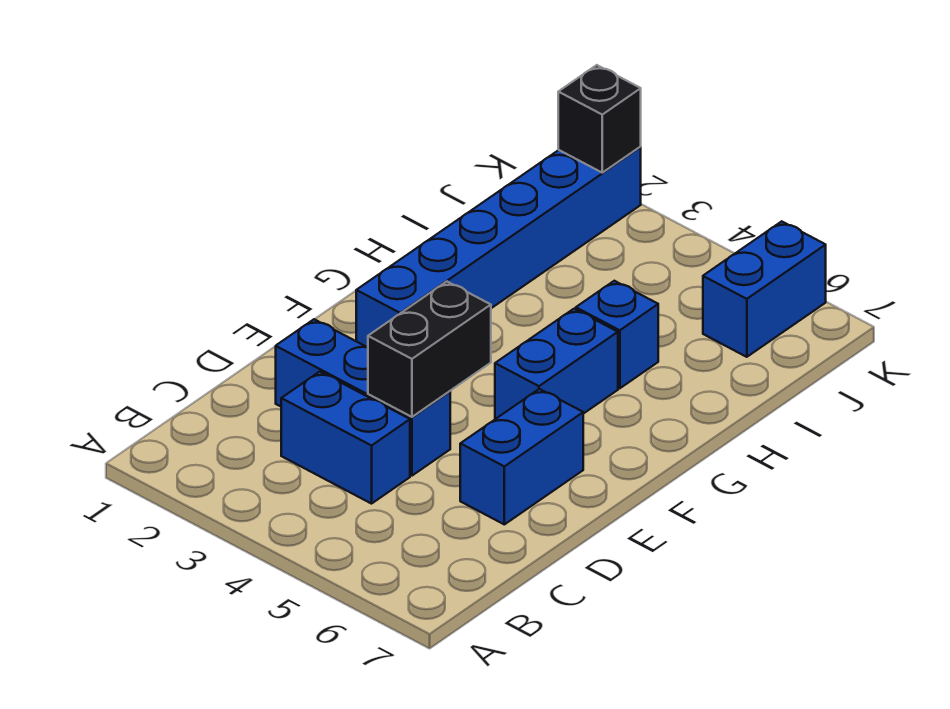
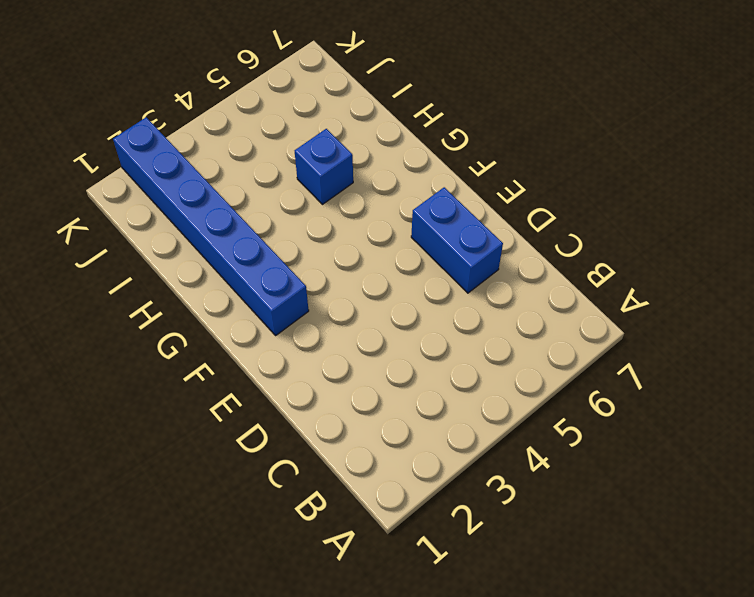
none -> blue brick C3:C4 level 1
none -> blue brick D2:D4 level 1

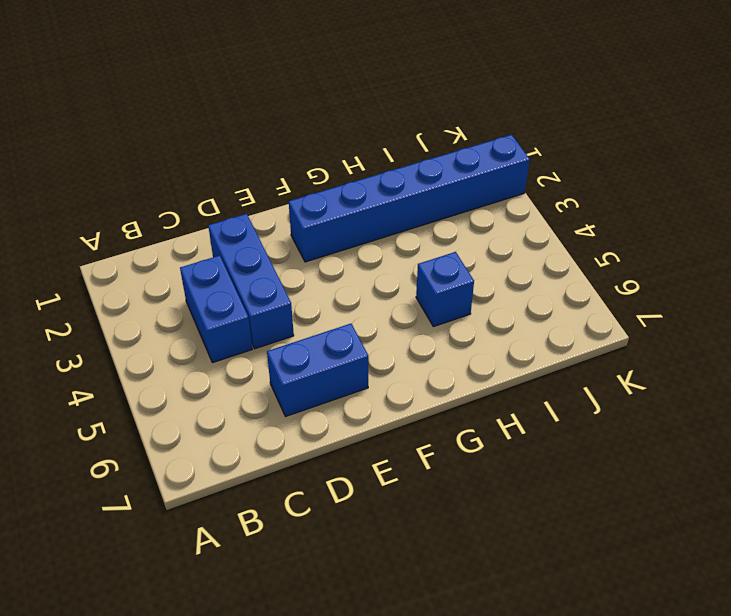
none -> blue brick F5:G5 level 1
none -> blue brick J6:K6 level 1

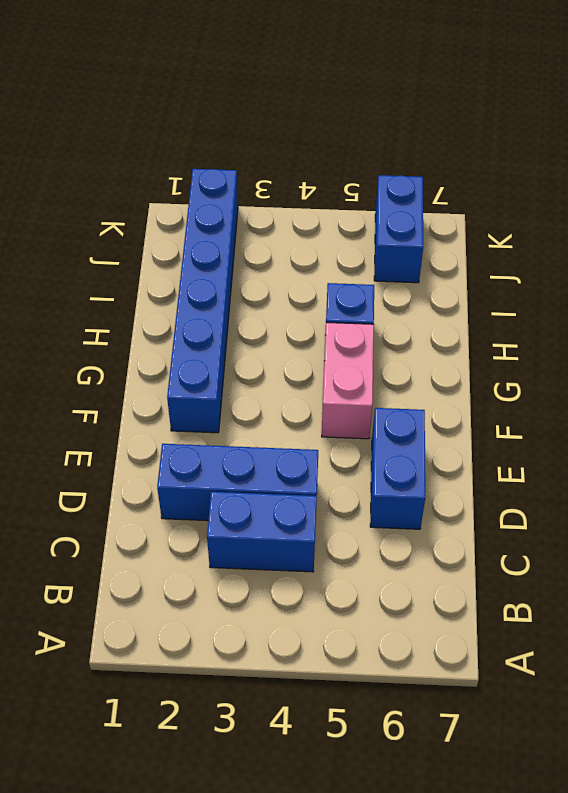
pink brick F5:G5 level 1 -> blue brick F5:G5 level 1
none -> black brick D4:E4 level 2
none -> black brick K2 level 2

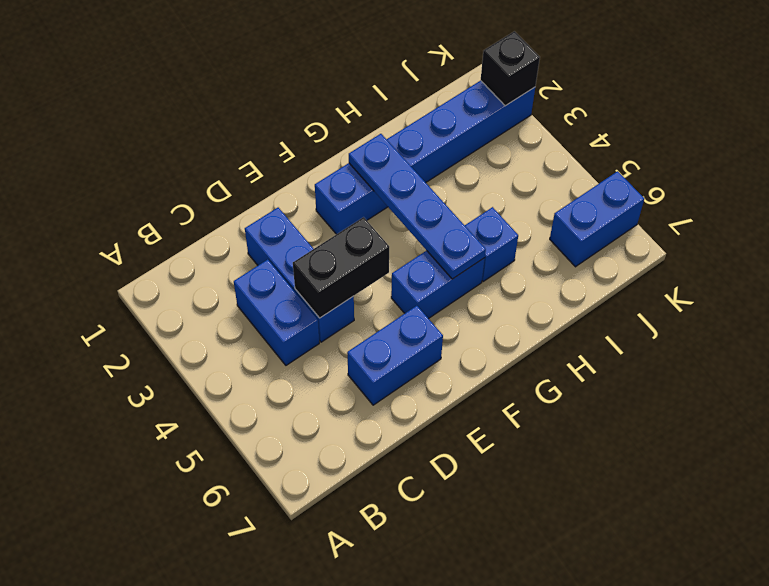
blue plate G2:G5 level 2 -> none

